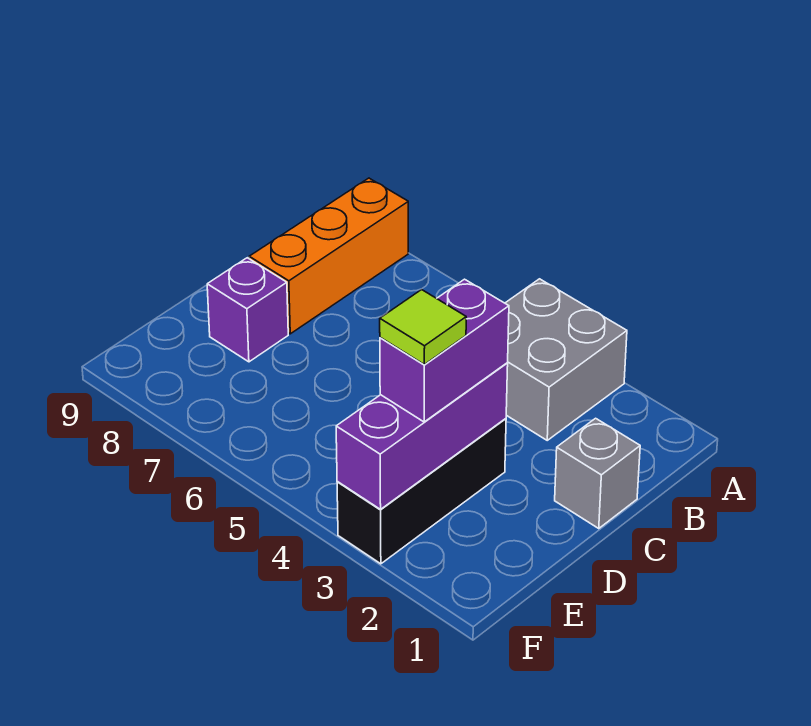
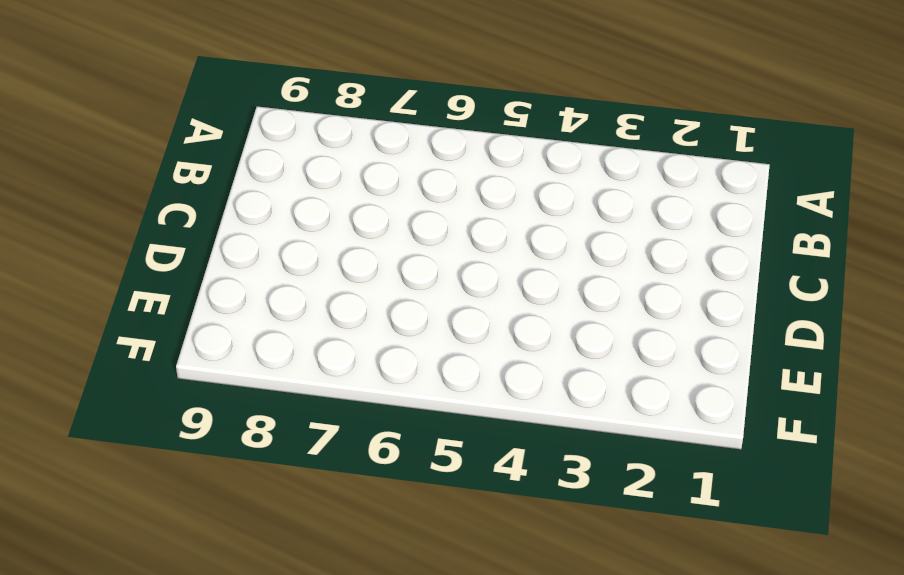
none -> grey brick A3:B4 level 1
none -> orange brick A8:C8 level 1

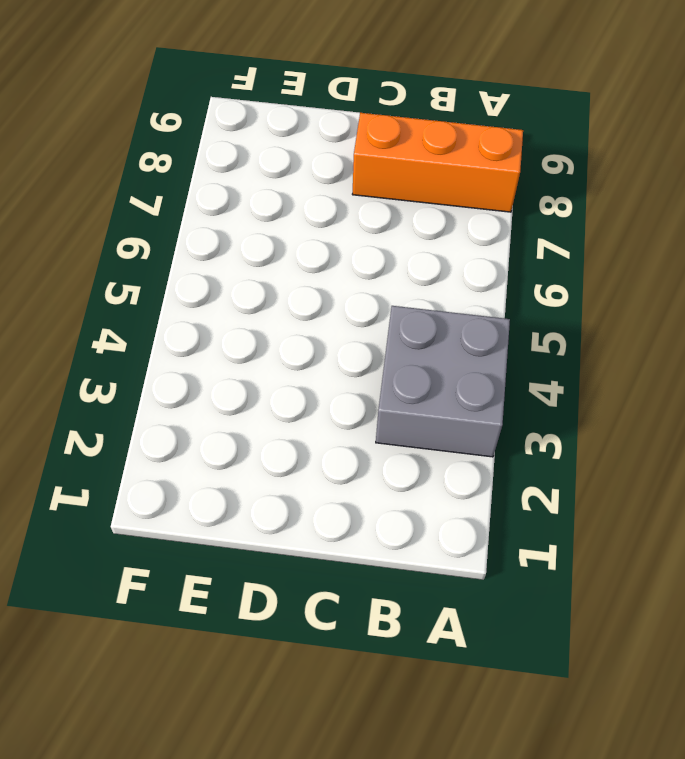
none -> grey brick C1 level 1
none -> black brick D3:F3 level 1

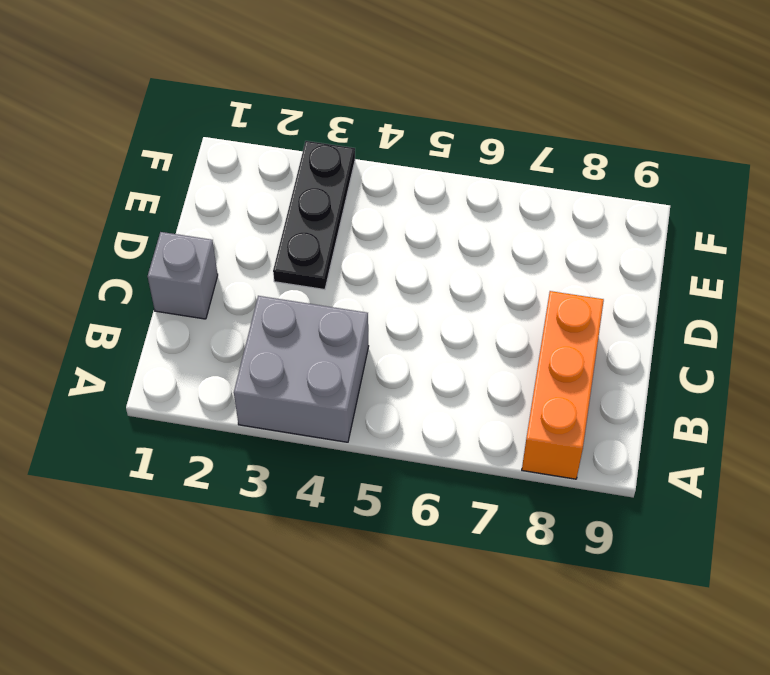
black plate D3:F3 level 1 -> black brick D3:F3 level 1
none -> purple brick D8 level 1
none -> purple brick D3:F3 level 2

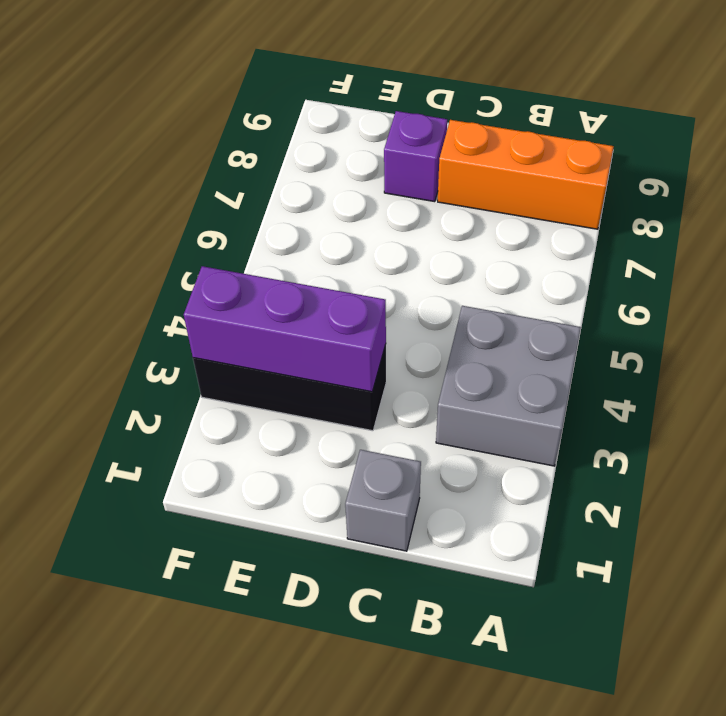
none -> purple brick D3:E3 level 3
none -> lime tile E3 level 4

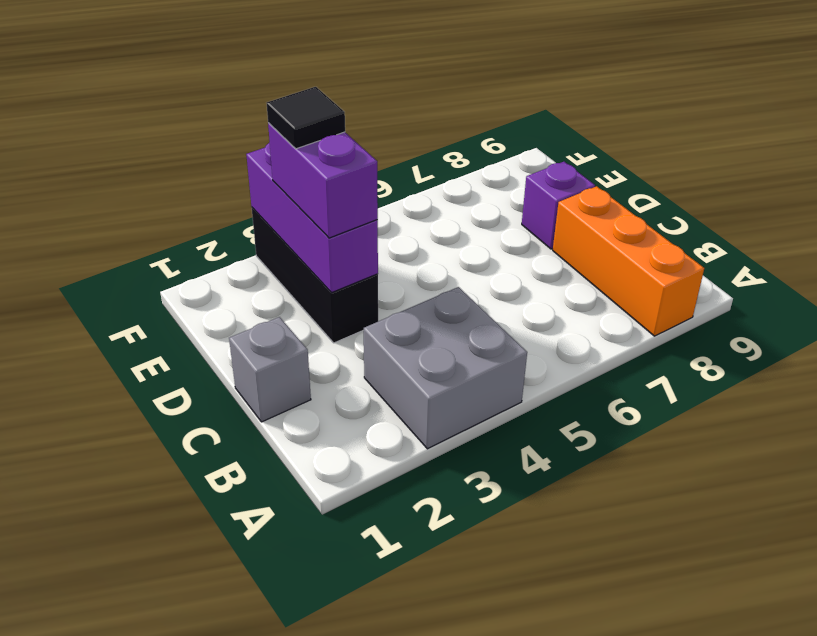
black tile E3 level 4 -> lime tile E3 level 4

